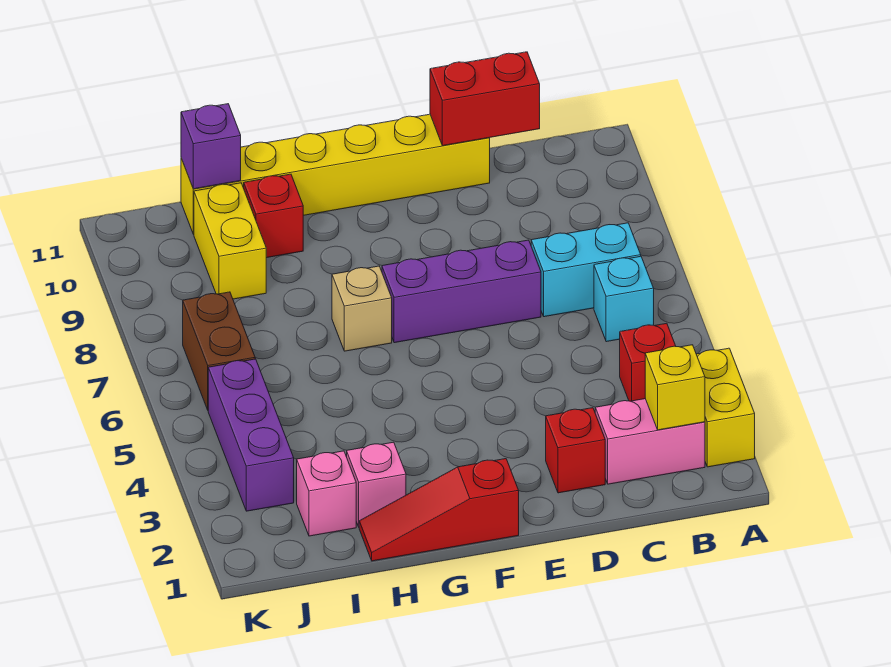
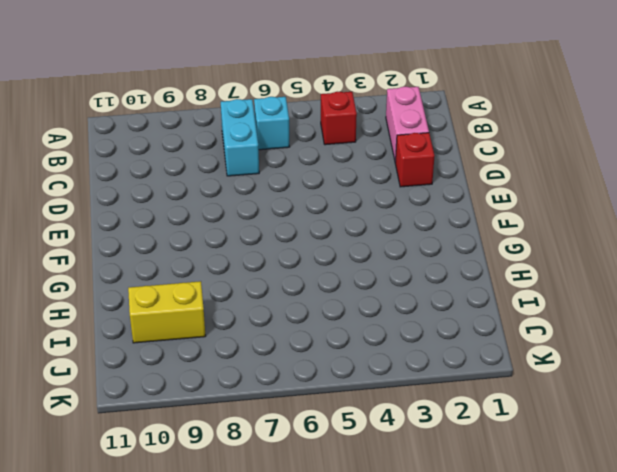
none -> yellow brick A2:A3 level 1
none -> purple brick D7:F7 level 1
none -> yellow brick D11:I11 level 1

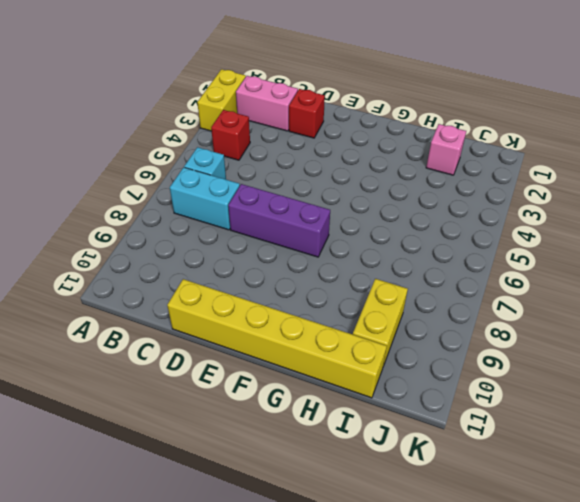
none -> red slope F1:H1 level 1 top F
none -> tan brick G7 level 1
none -> pink brick H2 level 1

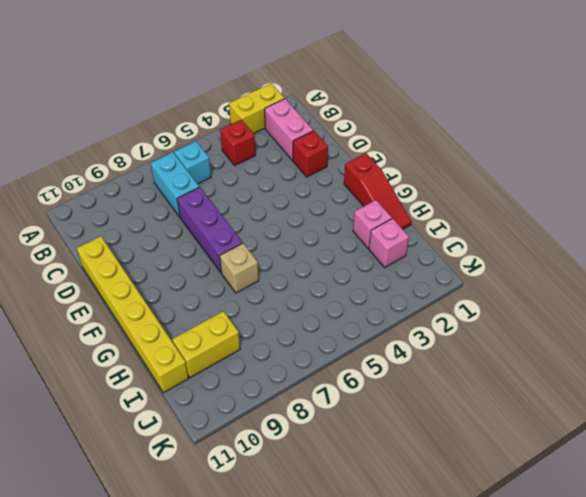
none -> red brick H10 level 1
none -> purple brick J3:J5 level 1
none -> brown brick J6:J7 level 1

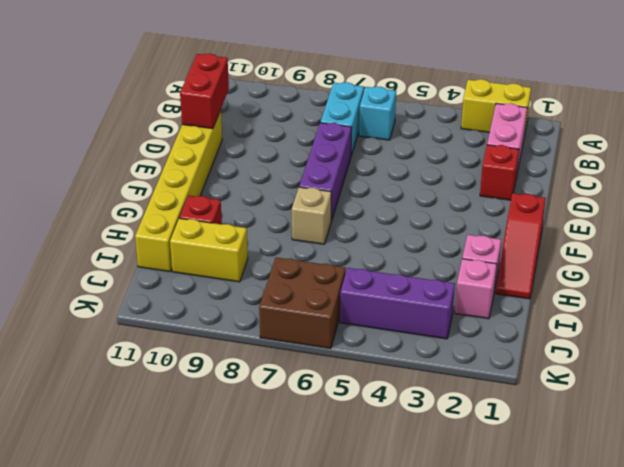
brown brick J6:K7 level 1 -> brown brick J6:J7 level 1
none -> red brick B4 level 1
none -> yellow brick B2 level 2
none -> purple brick I11 level 2

